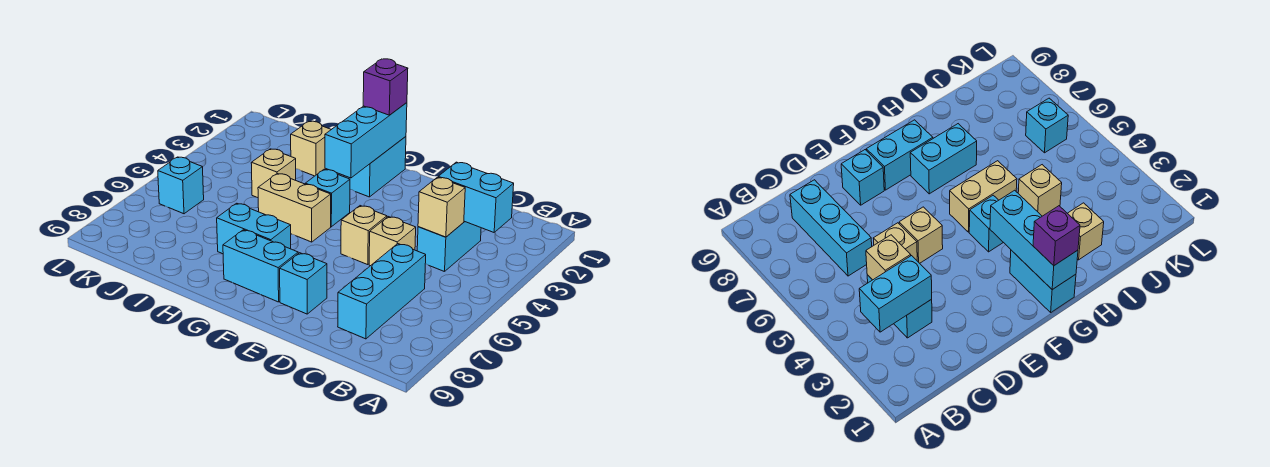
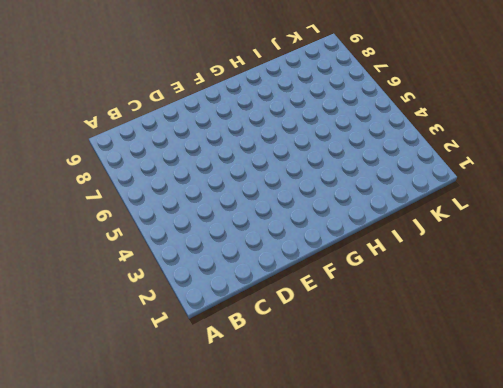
none -> cyan brick C3:C4 level 1
none -> cyan brick C6:C8 level 1
none -> tan brick D5 level 1

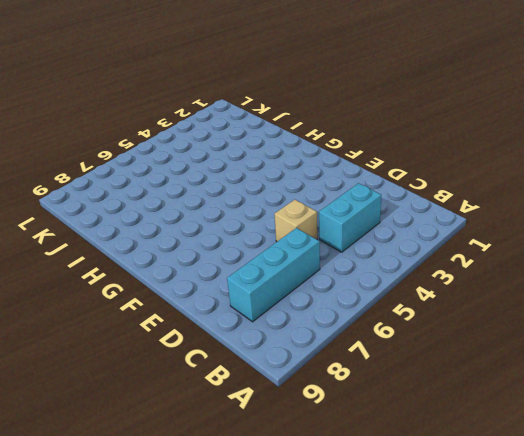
none -> tan brick E5 level 1
none -> cyan brick E8 level 1
none -> cyan brick F8:G8 level 1

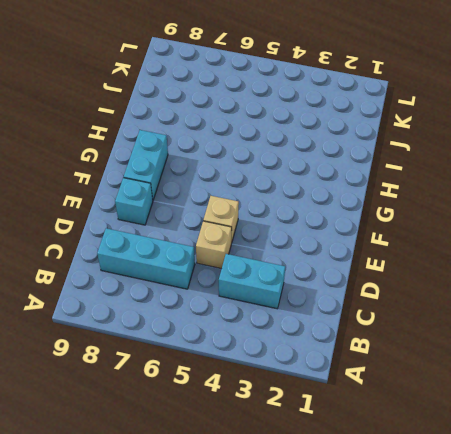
none -> cyan brick G1:G2 level 1
none -> cyan brick G4 level 1
none -> tan brick G5:H5 level 1

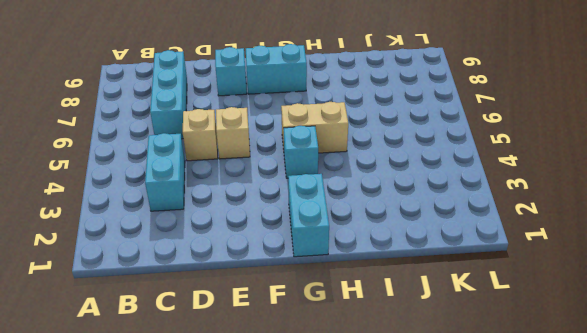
none -> cyan brick G7:H7 level 1
none -> tan brick I2 level 1
none -> tan brick I4 level 1

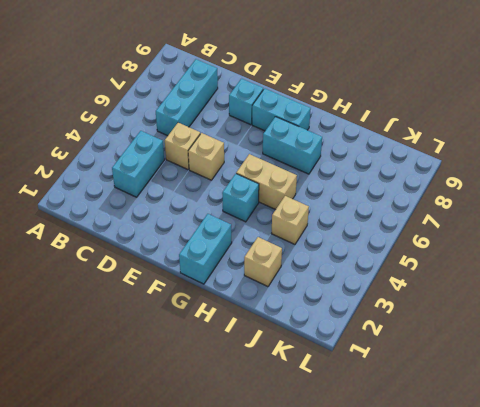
none -> cyan brick K6 level 1
none -> cyan brick B3:C3 level 2
none -> tan brick C4 level 2

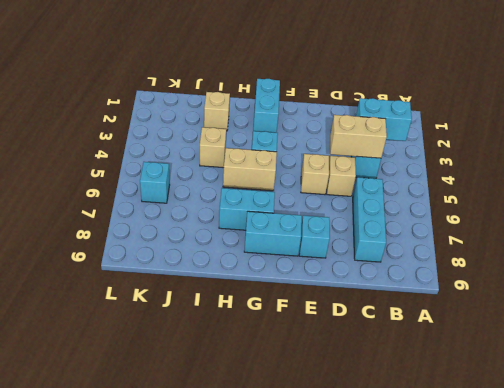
tan brick C4:D4 level 2 -> tan brick C4 level 2
none -> cyan brick G1:G3 level 2
none -> purple brick G1 level 3

